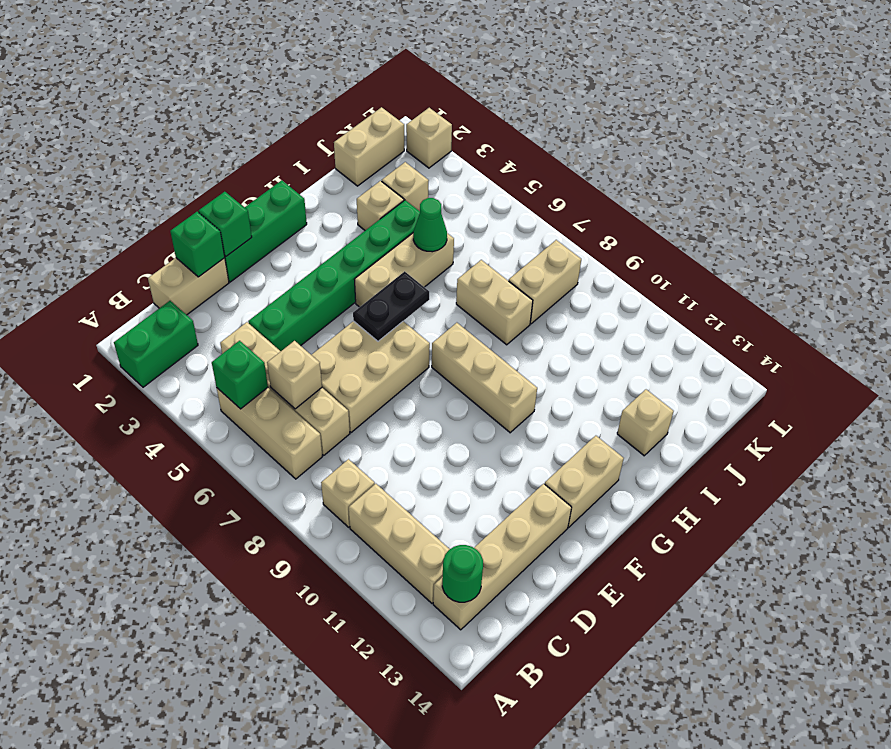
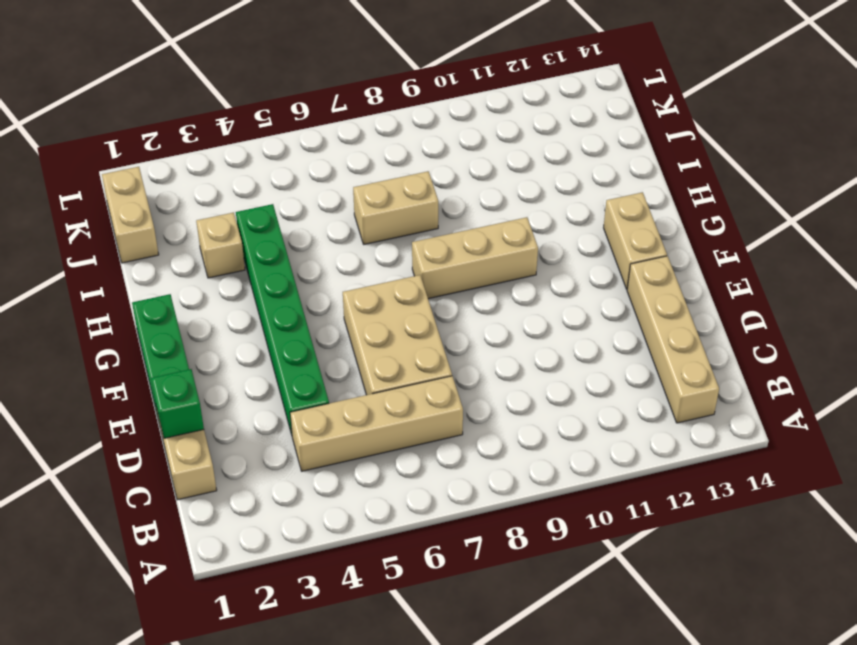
none -> green brick A2:B2 level 1
none -> tan brick B5:B7 level 1
none -> tan brick B9 level 1

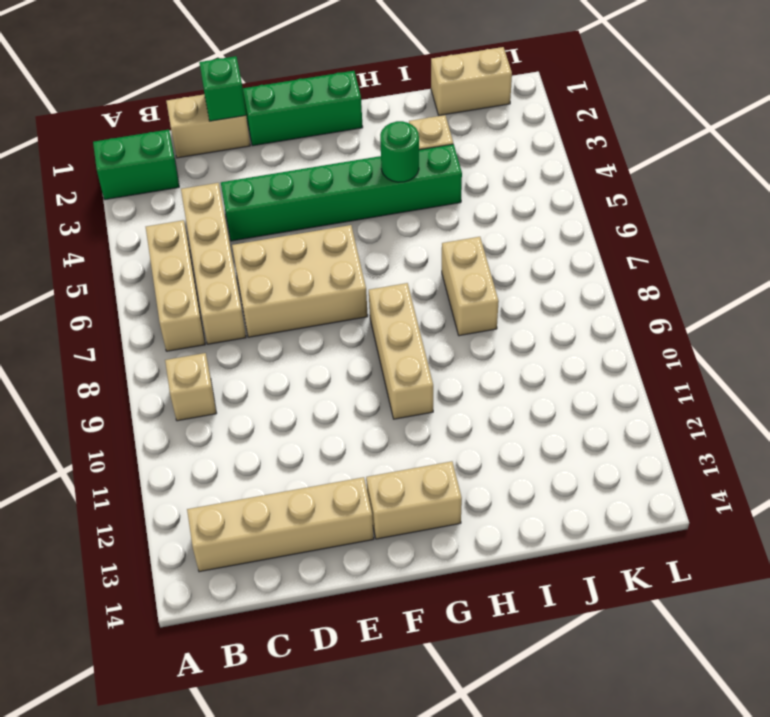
green round brick H4 level 2 -> green round brick B13 level 2
none -> tan brick B10:B12 level 1
none -> tan brick G5:I5 level 1
none -> tan brick I13 level 1

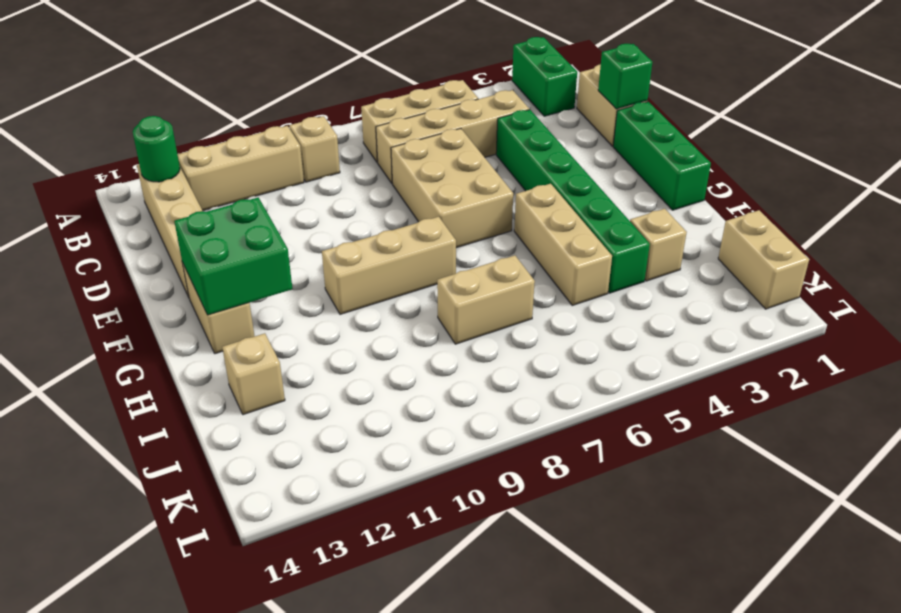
green brick F12:G13 level 2 -> none
none -> tan brick J3 level 1
none -> tan brick J8:K8 level 1
none -> tan brick L2 level 1

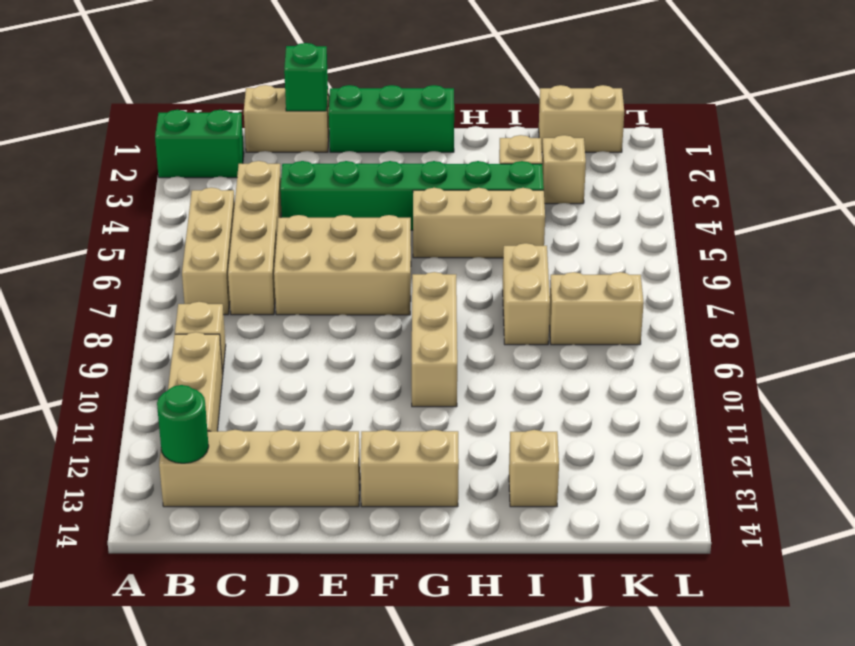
none -> tan brick L2 level 1
none -> green brick B5 level 2
none -> tan brick C6 level 2

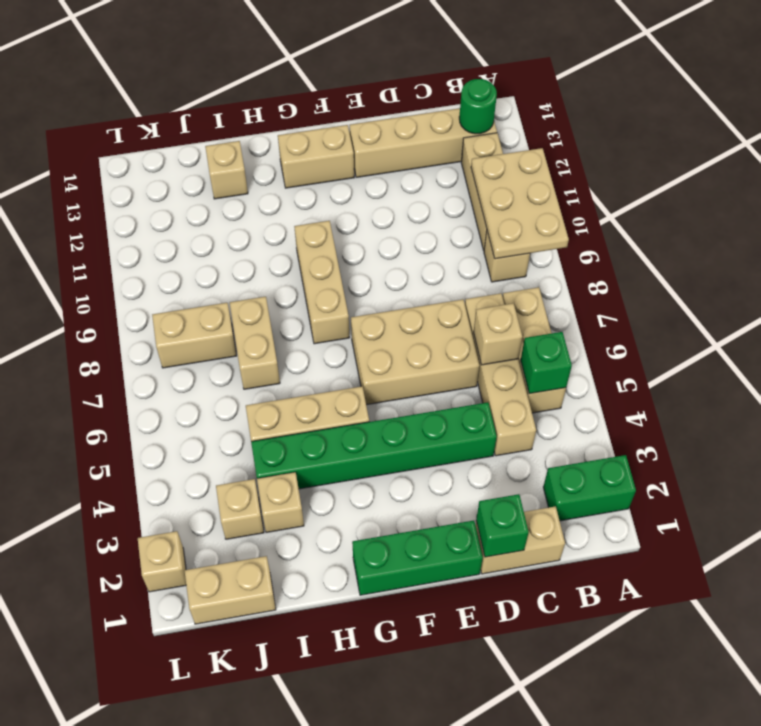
tan plate A9:B11 level 2 -> none
none -> green brick E1 level 2
none -> black plate F6:G6 level 2
none -> green cone I5 level 2

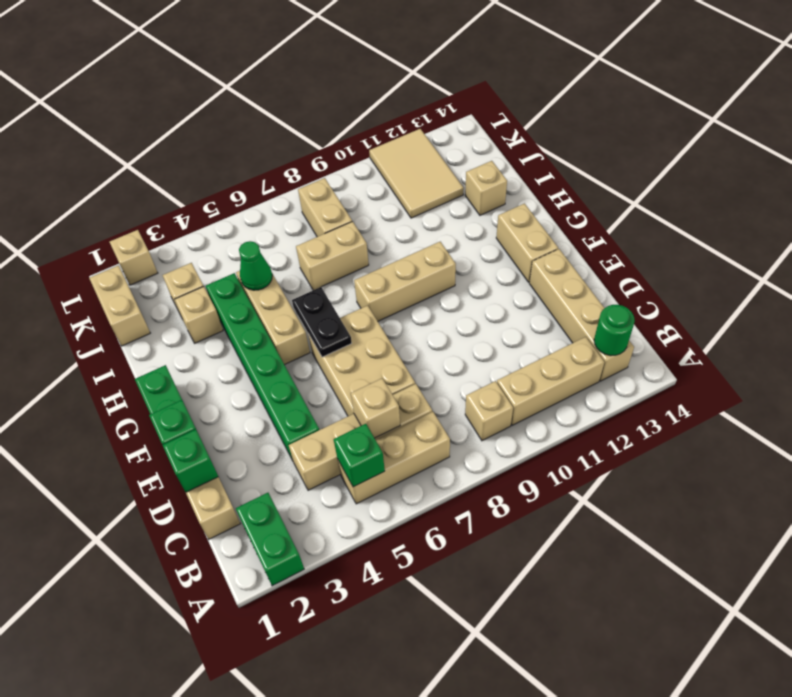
tan tile J11:L12 level 1 -> none

